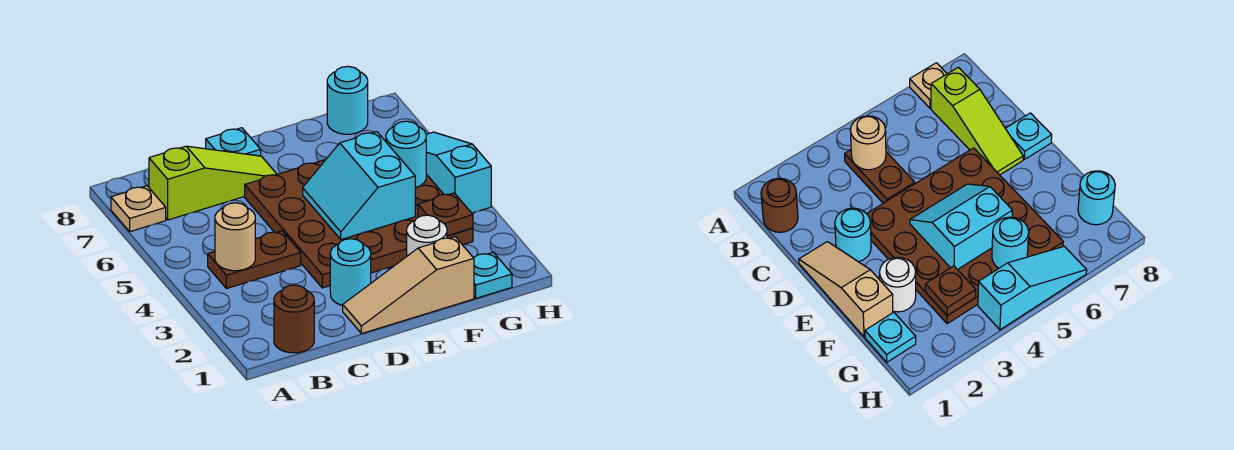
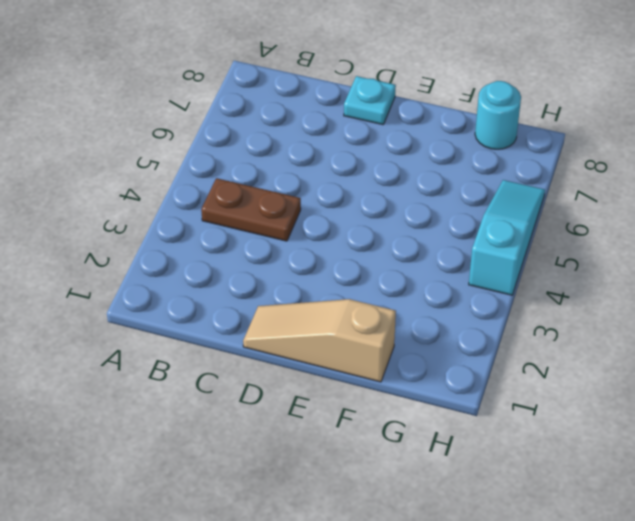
none -> tan plate A7 level 1
none -> brown round brick B1 level 1
none -> lime slope B7:D7 level 1 top B

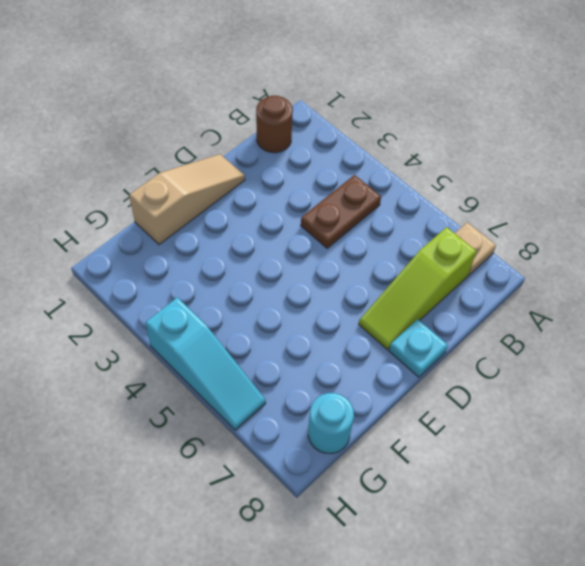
none -> cyan round brick D2 level 1
none -> brown plate D3:G6 level 1
none -> white round brick F2 level 1

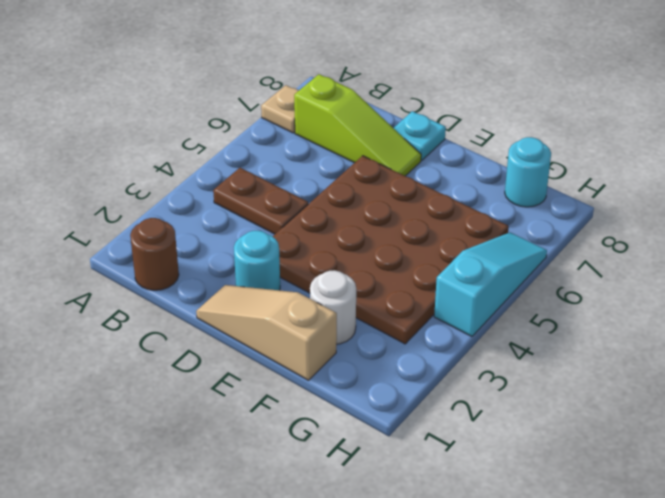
none -> cyan plate G1 level 1
none -> tan round brick B4 level 2
none -> cyan slope E4:F5 level 2 top F

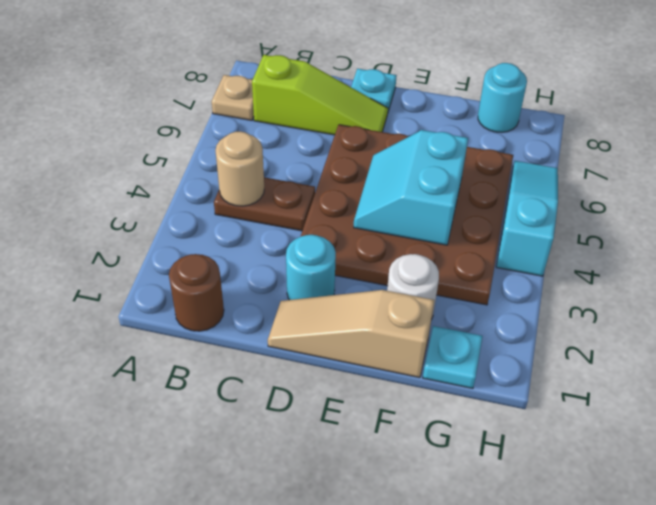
none -> brown plate G3 level 2
none -> cyan round brick G5 level 2

